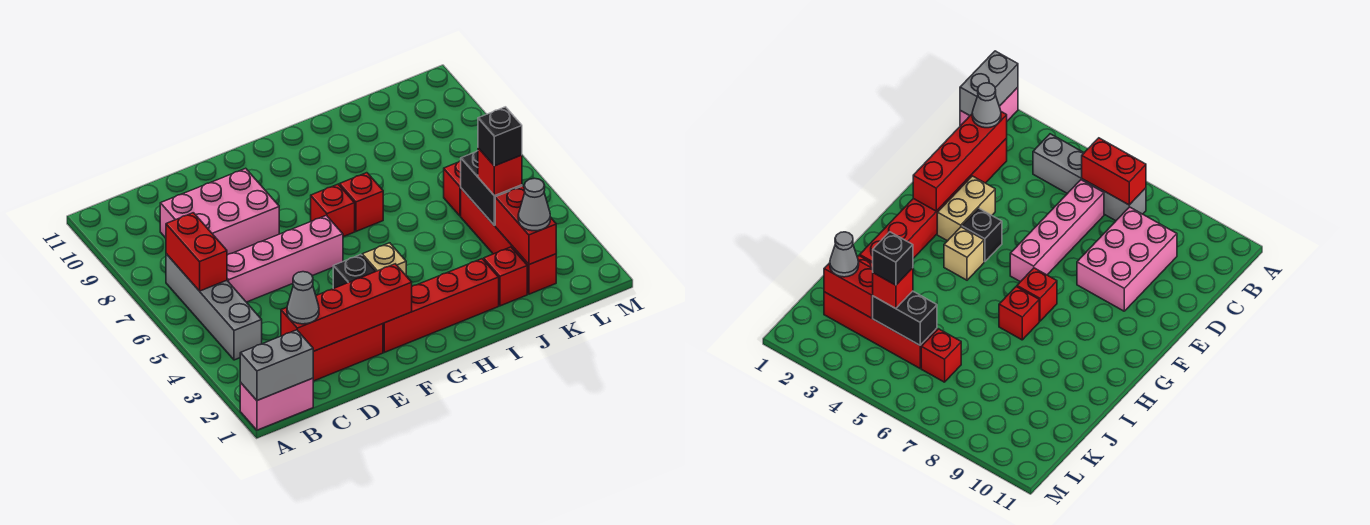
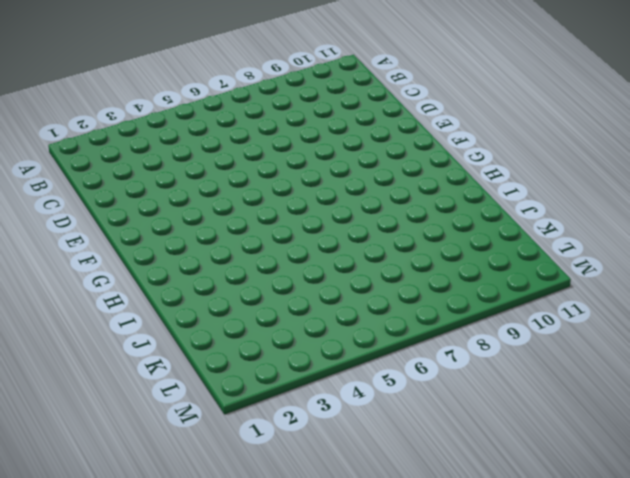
none -> pink brick A1:B1 level 1
none -> grey brick B4:B7 level 1
none -> red brick C2:E2 level 1

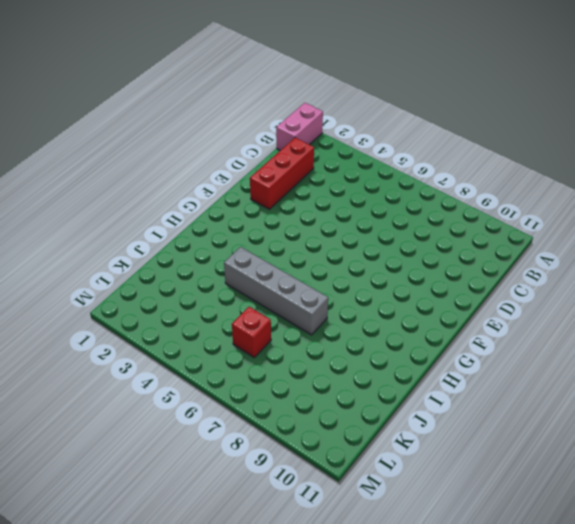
grey brick I4:I7 level 1 -> grey brick B4:B7 level 1
none -> pink brick C6:F6 level 1
none -> pink brick C8:E9 level 1
none -> tan brick E3:F3 level 1

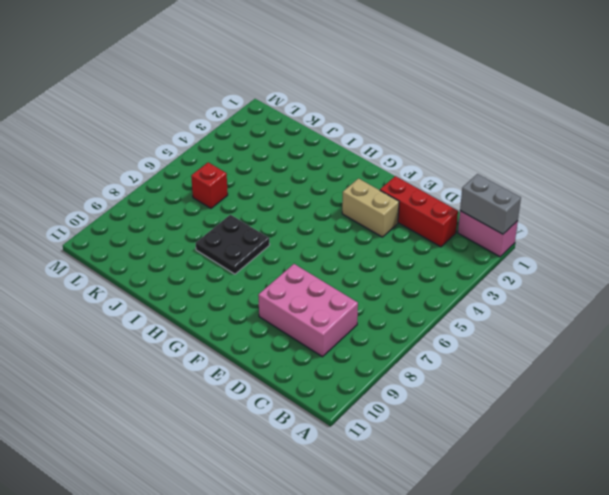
black plate H7:I8 level 1 -> red brick H7 level 1
none -> grey brick B4:B7 level 1
none -> pink brick C6:F6 level 1
none -> red brick F2:I2 level 1

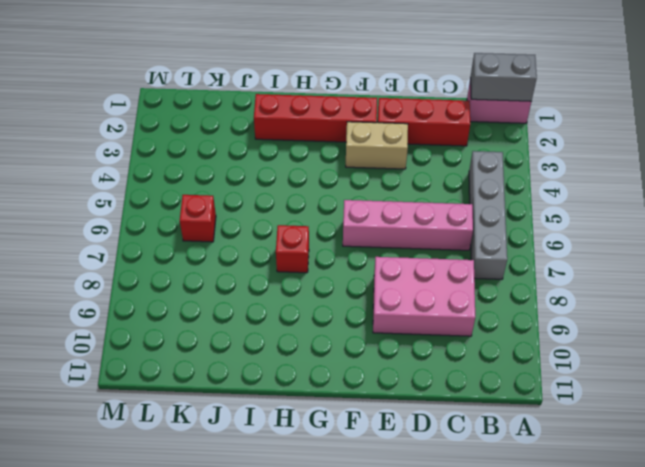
none -> black brick F4 level 1
none -> tan brick G4 level 1
none -> red brick G7 level 1

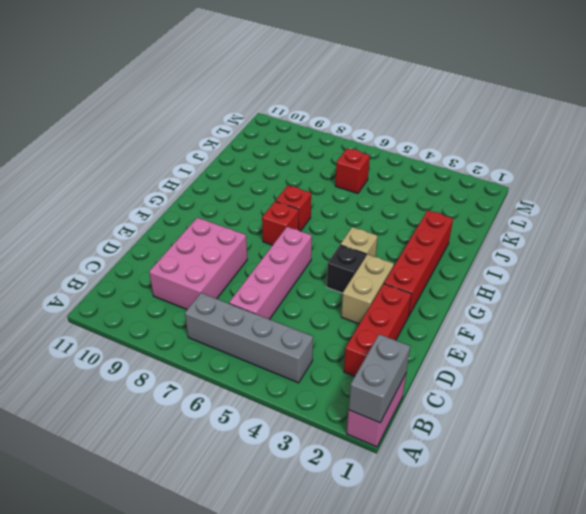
none -> red brick J2 level 1
none -> red brick K2:K5 level 1
none -> red brick B6:B7 level 2

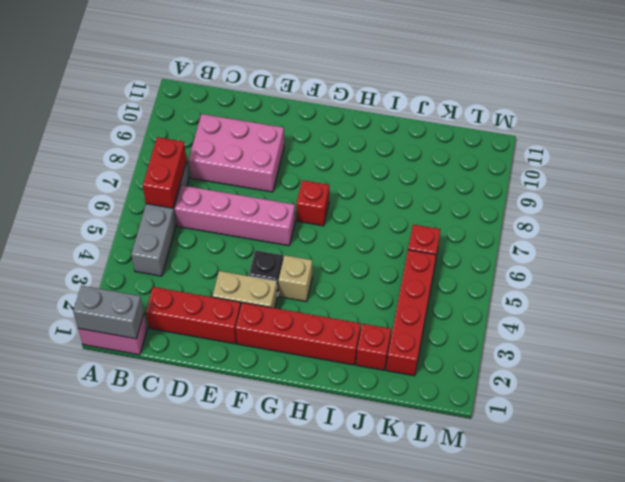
none -> red brick H7 level 1
none -> red brick C2:F2 level 2
none -> red brick K2:K3 level 2

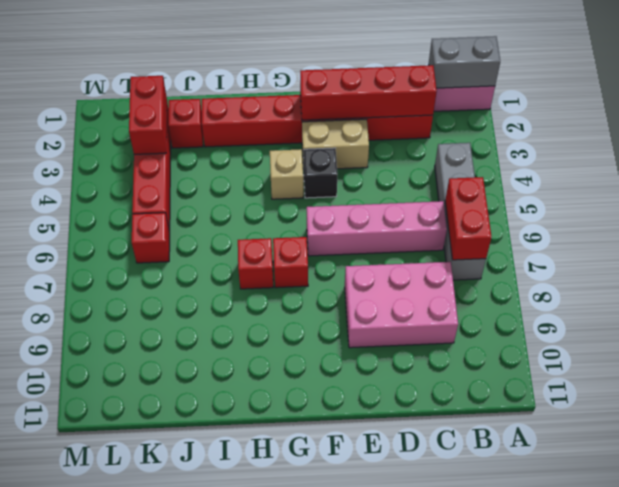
none -> black brick K4:K5 level 2
none -> grey cone C2 level 3
none -> grey cone K2 level 3

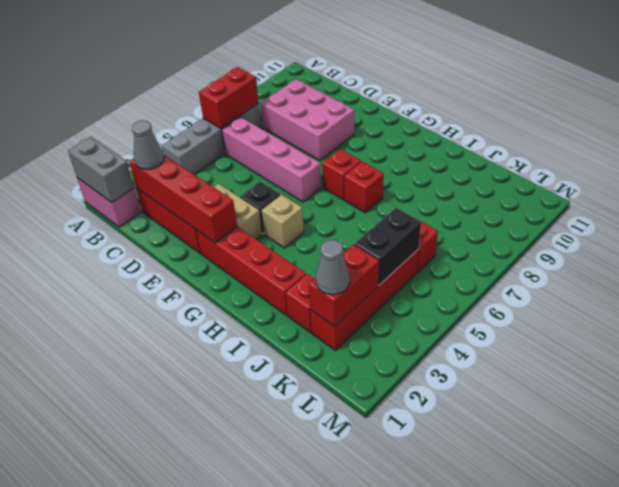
none -> red brick K4 level 3
none -> black brick K4 level 4

